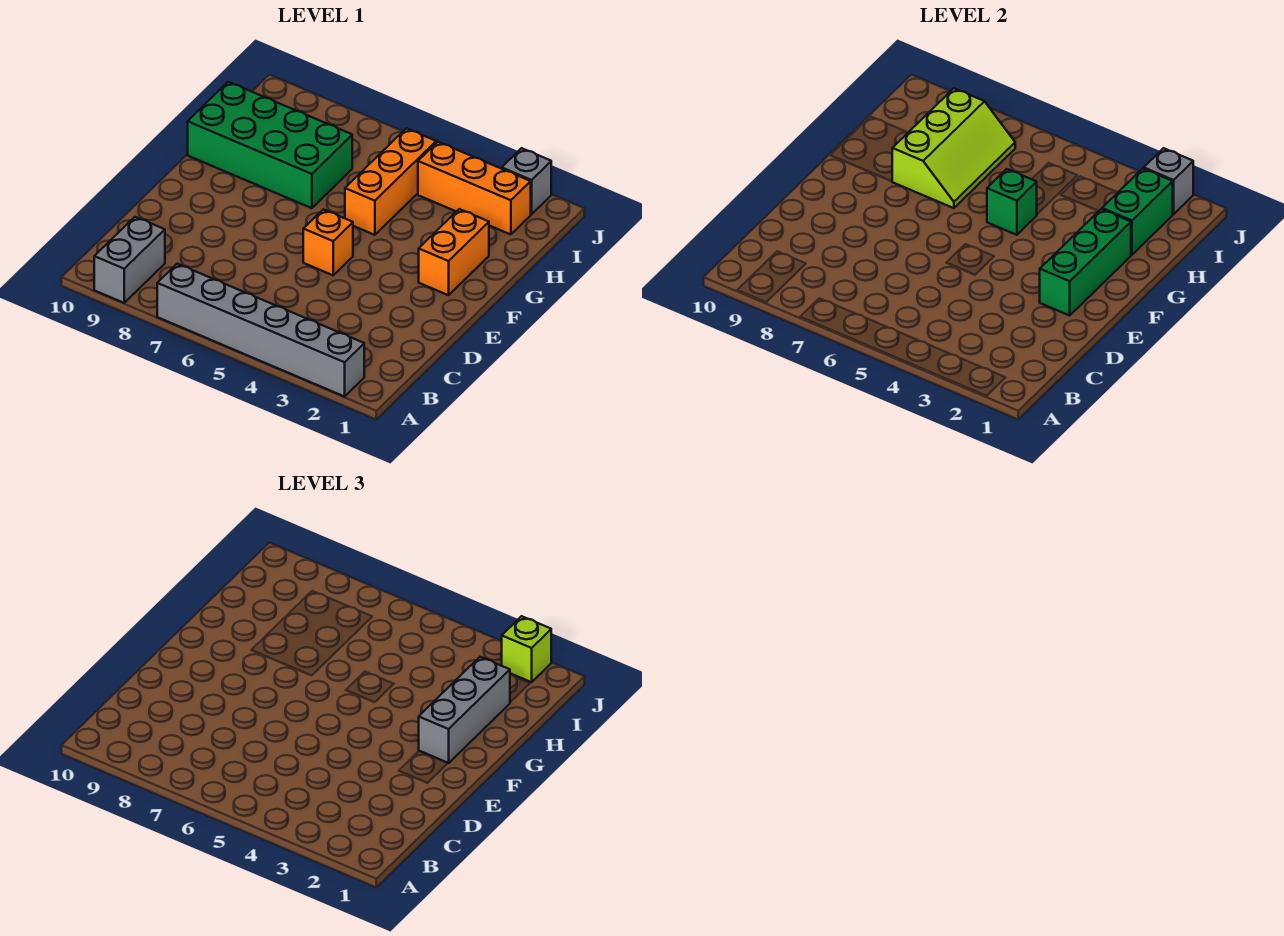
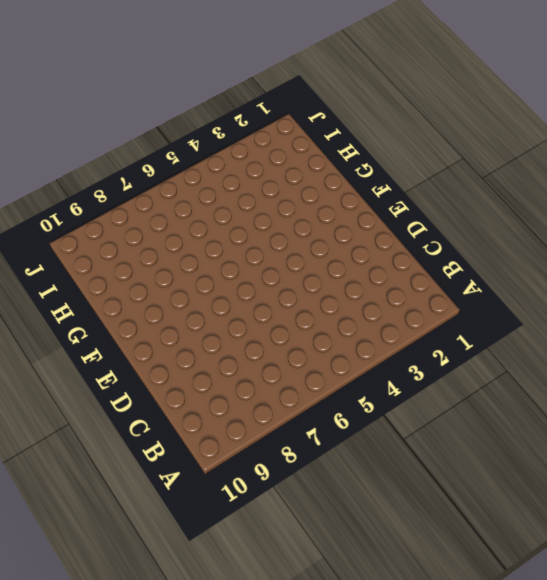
none -> grey brick A2:A7 level 1
none -> grey brick A9:B9 level 1
none -> orange brick E5 level 1

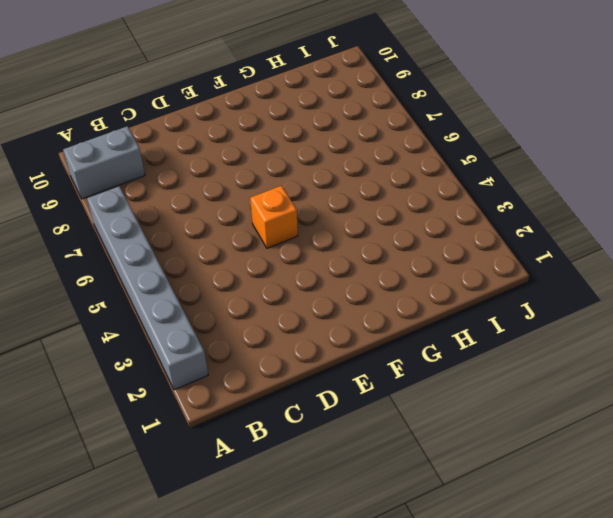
none -> orange brick F2:G2 level 1
none -> orange brick G5:I5 level 1
none -> green brick G7:H10 level 1

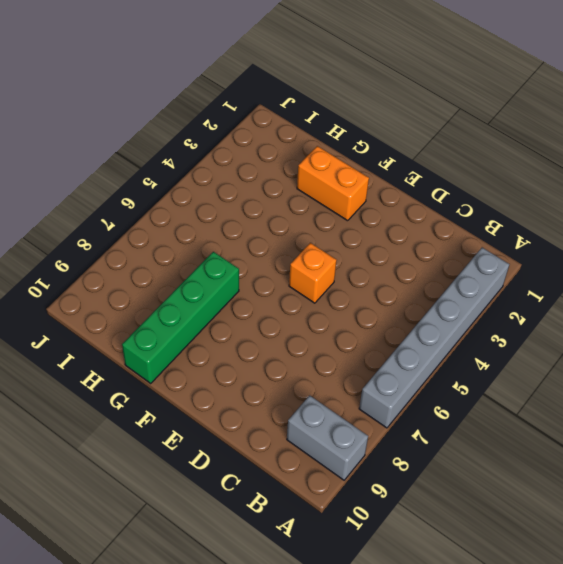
green brick G7:G10 level 1 -> green brick G7:H10 level 1
none -> orange brick G5:I5 level 1
none -> orange brick I2:I4 level 1
none -> grey brick J2 level 1

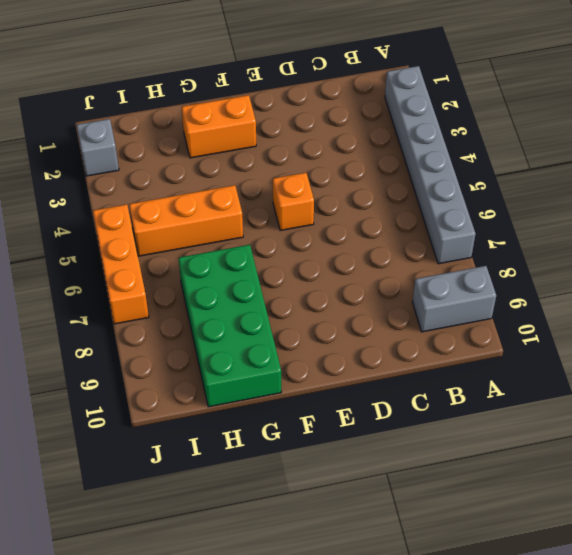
orange brick J5:J7 level 1 -> orange brick I2:I4 level 1
none -> green brick E2:G2 level 2
none -> green brick G5 level 2
none -> lime slope G7:I8 level 2 top 8

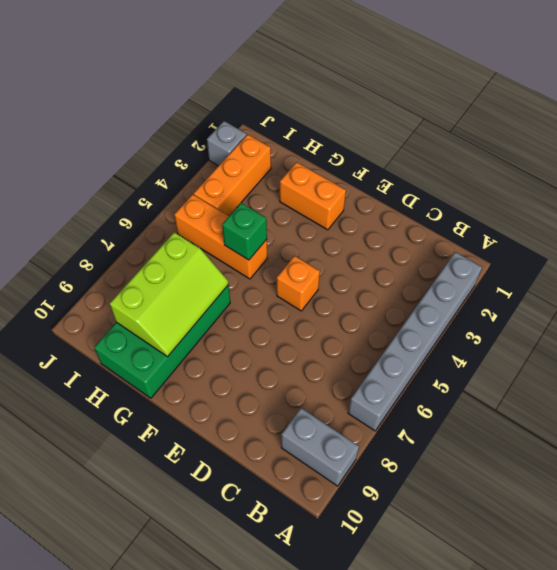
lime slope G7:H9 level 2 top H -> lime slope G7:I8 level 2 top 8
none -> green brick E2:G2 level 2
none -> green brick H2:I2 level 2
none -> grey brick J2 level 2

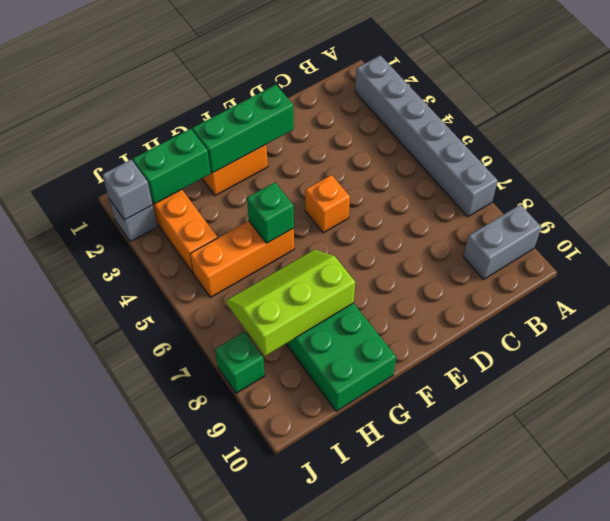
green brick J8 level 1 -> none
none -> grey brick F2:H2 level 3
none -> lime brick J2 level 3

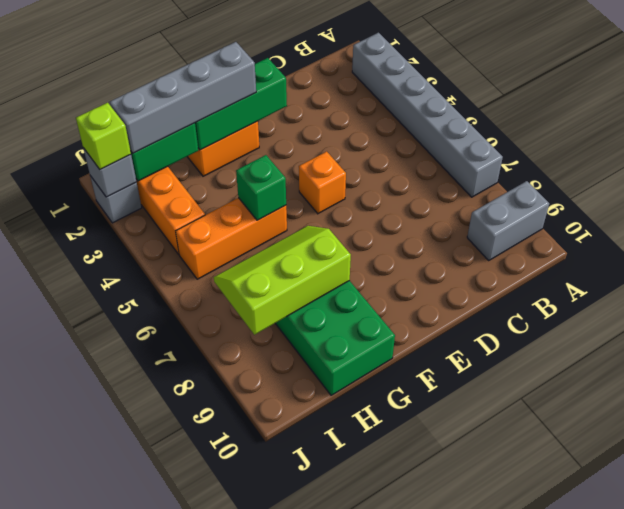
grey brick F2:I2 level 3 -> grey brick F2:H2 level 3

